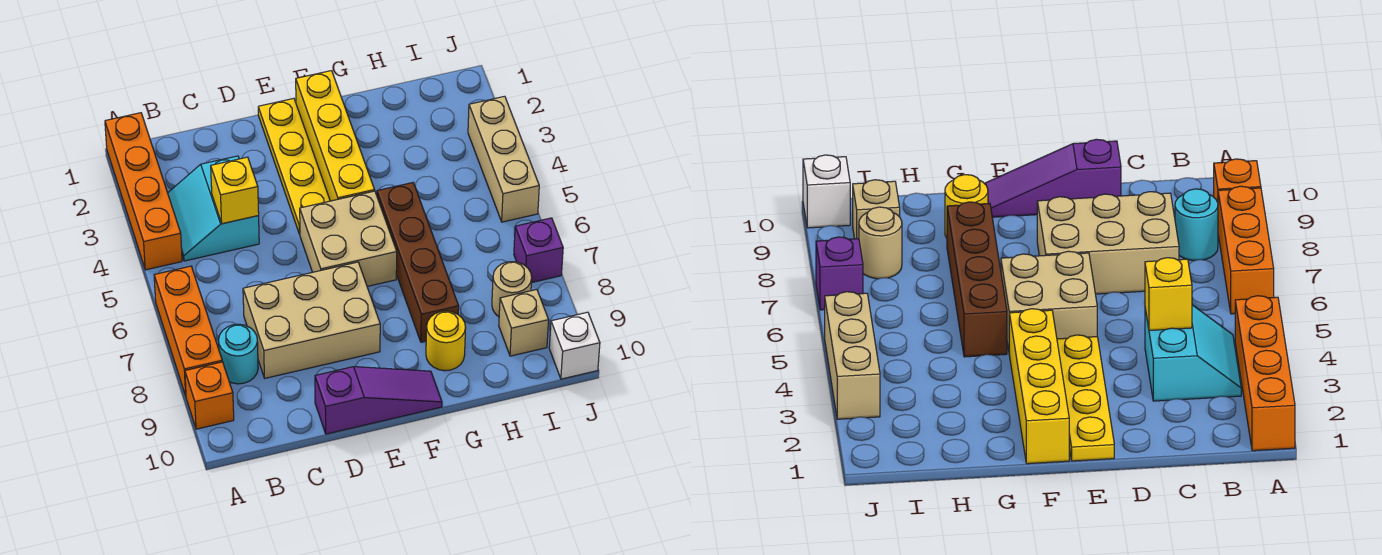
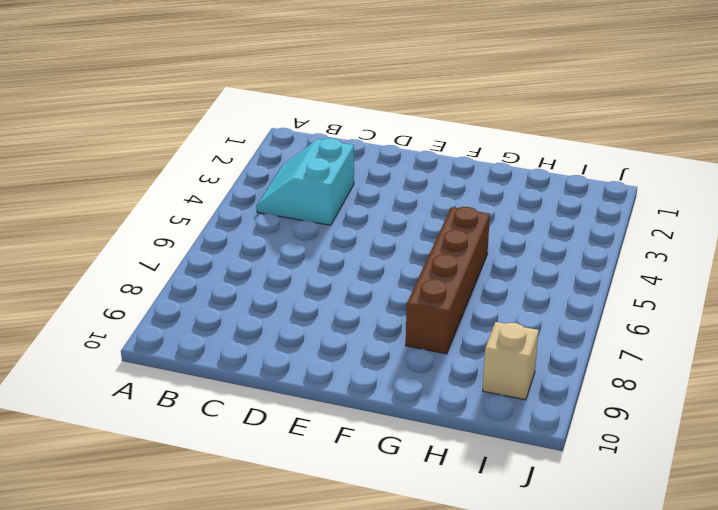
none -> orange brick A1:A4 level 1
none -> orange brick A6:A8 level 1
none -> orange brick A9 level 1

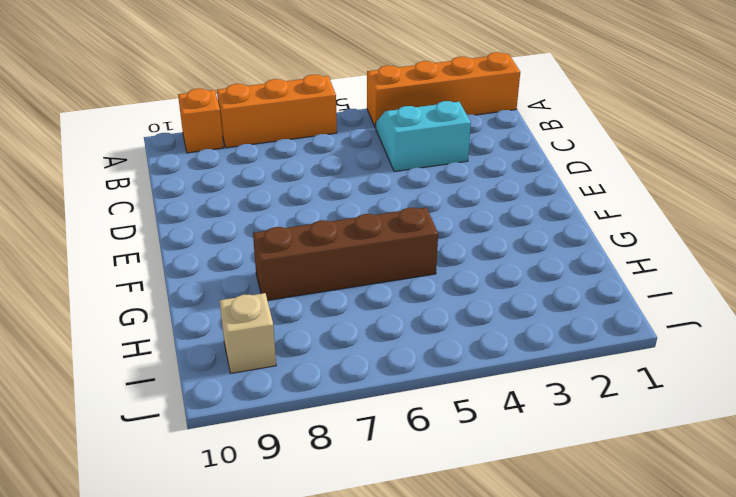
none -> cyan round brick B8 level 1
none -> tan brick C7:E8 level 1
none -> purple slope D10:F10 level 1 top D

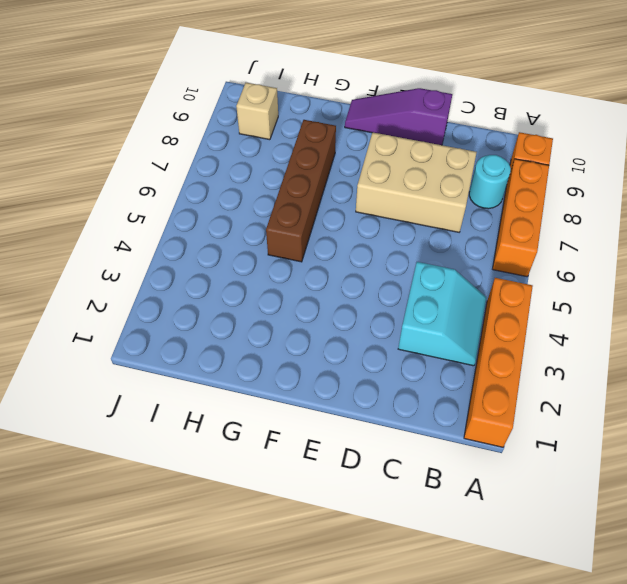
none -> yellow plate E1:E4 level 1
none -> tan brick E5:F6 level 1
none -> yellow brick F1:F4 level 1

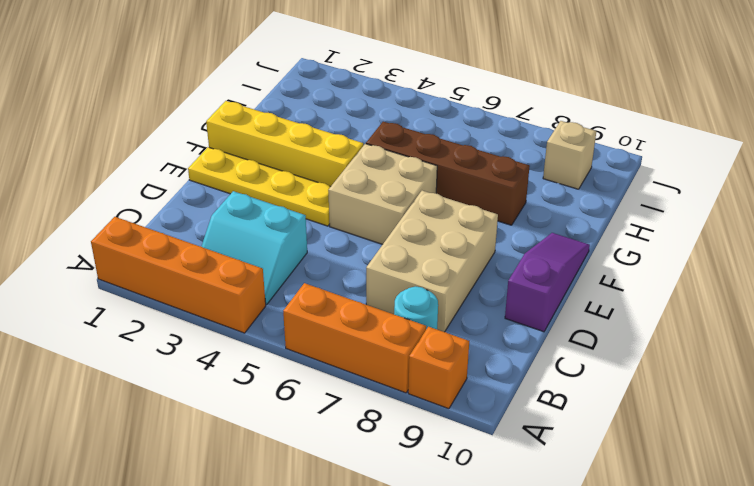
none -> yellow round brick G9 level 1
none -> tan round brick I8 level 1
none -> tan brick J3:J5 level 1

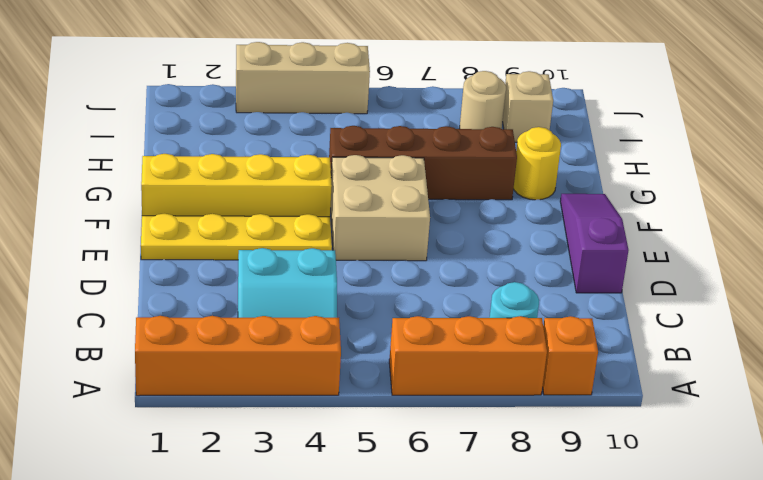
none -> tan brick C7:E8 level 1
none -> purple brick J7 level 1
none -> white brick J10 level 1

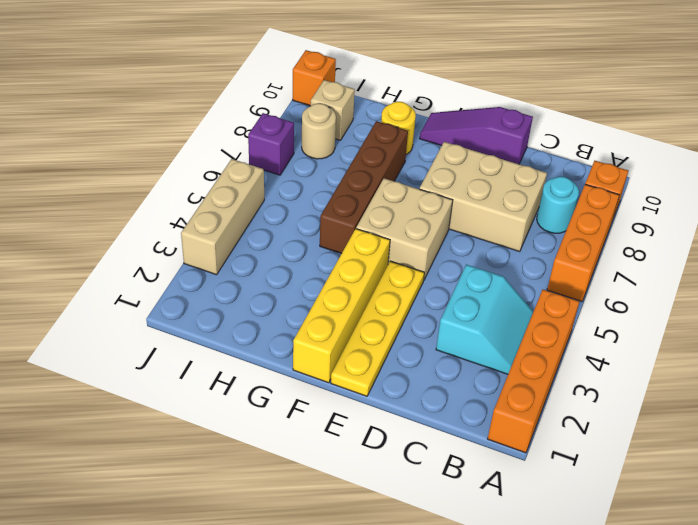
orange brick J10 level 1 -> white brick J10 level 1
none -> yellow brick C4 level 2

